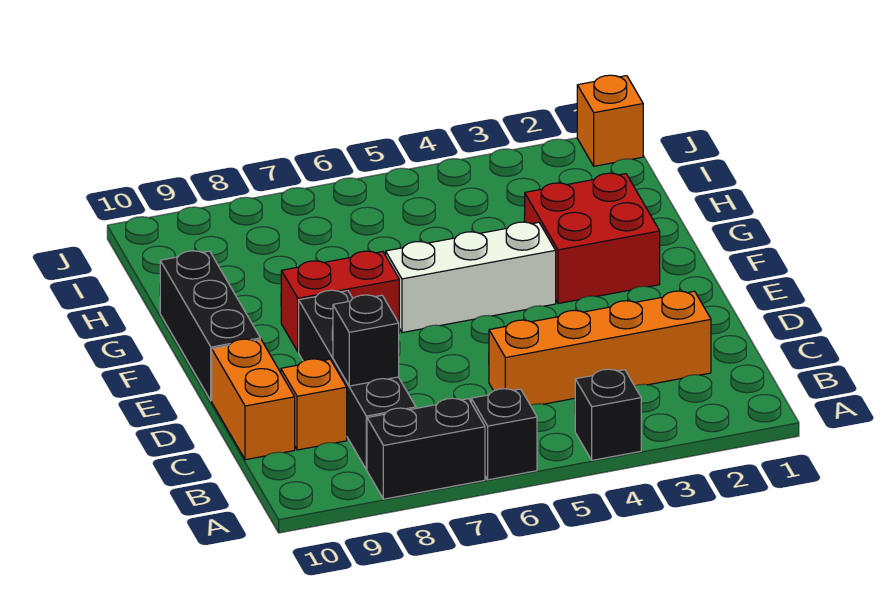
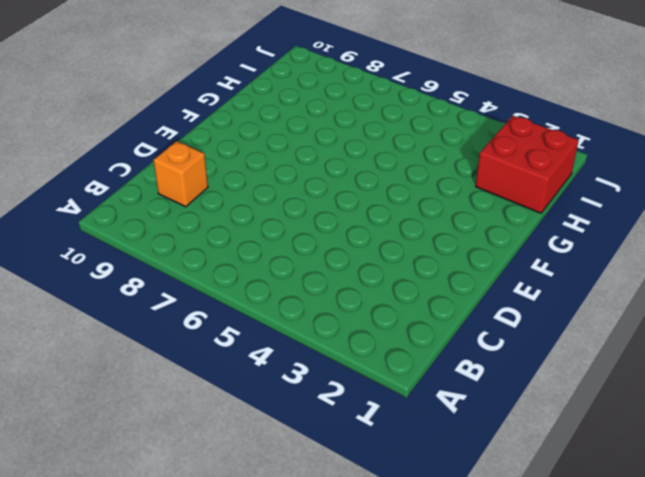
red brick H1:I2 level 1 -> red brick F2:G3 level 1
none -> black brick A4 level 1
none -> black brick A6 level 1
none -> black brick A7:A8 level 1

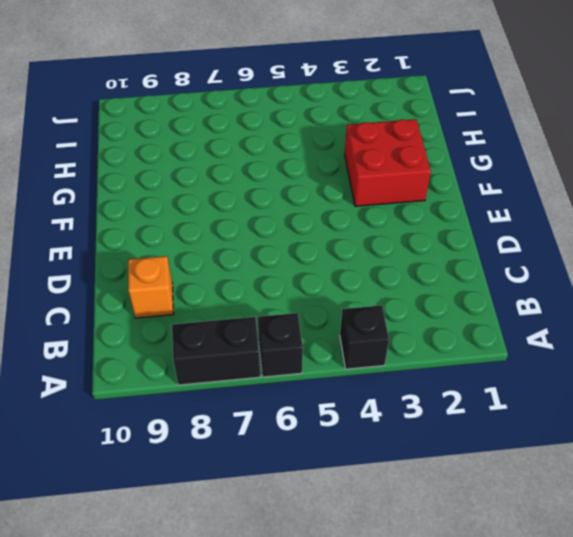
none -> black brick B8:E8 level 1
none -> orange brick C2:C5 level 1
none -> orange brick C10:D10 level 1

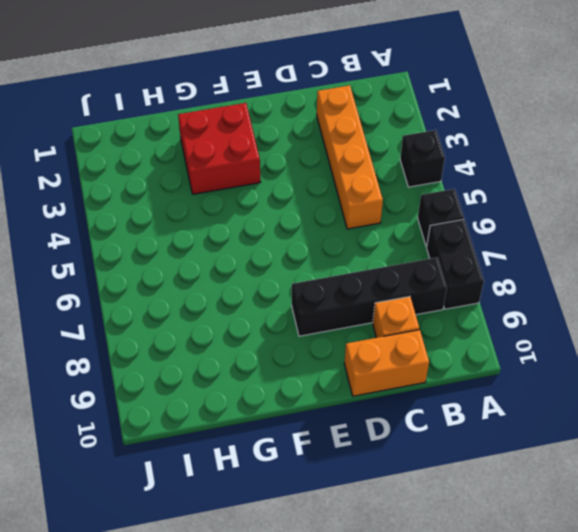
none -> black brick E10:G10 level 1
none -> white brick F4:F6 level 1
none -> red brick F7:F8 level 1

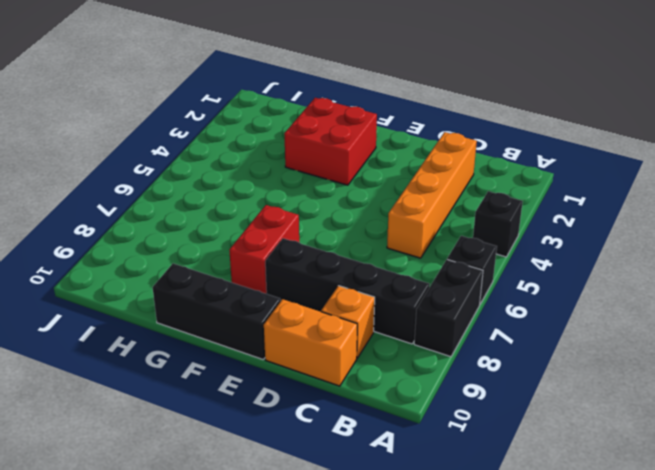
none -> white brick F4:F6 level 1
none -> orange brick J1 level 1
none -> black brick C8 level 2

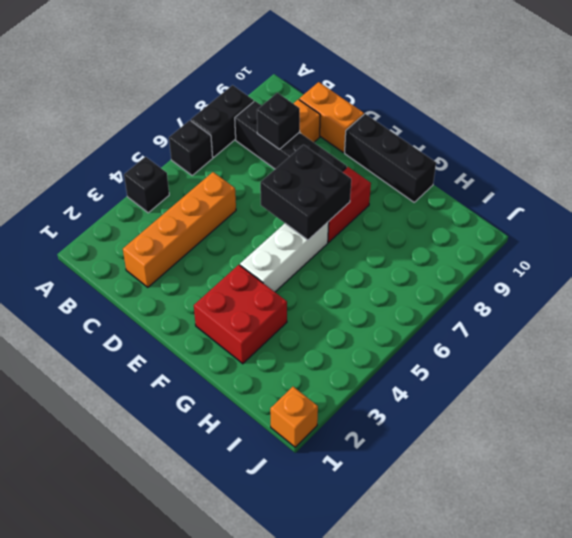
black brick E6:F7 level 2 -> none

